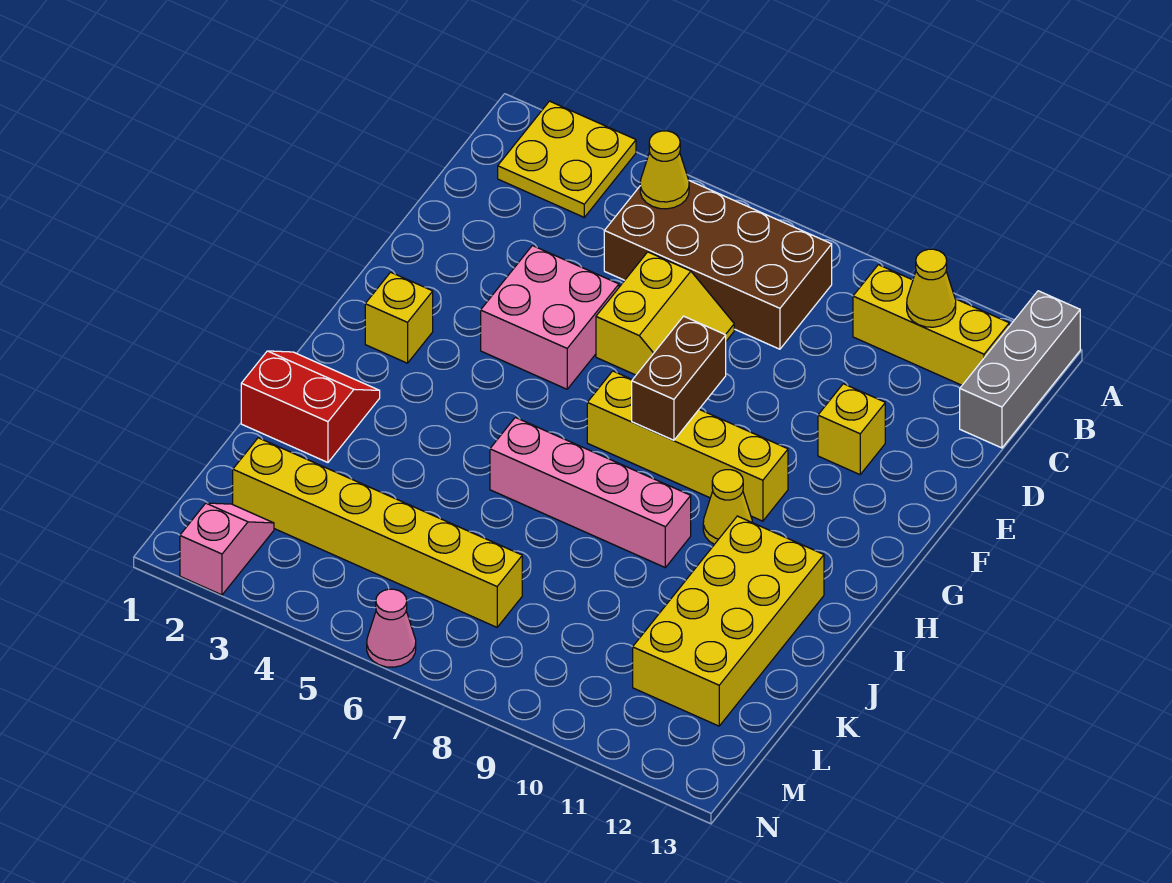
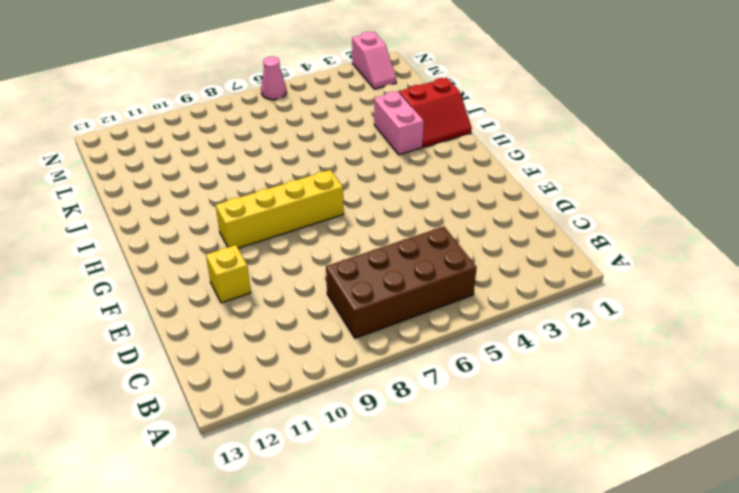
pink brick I3:J3 level 1 -> none
none -> yellow plate A2:B3 level 1
none -> grey brick A13:C13 level 1
none -> yellow brick B10:B12 level 1

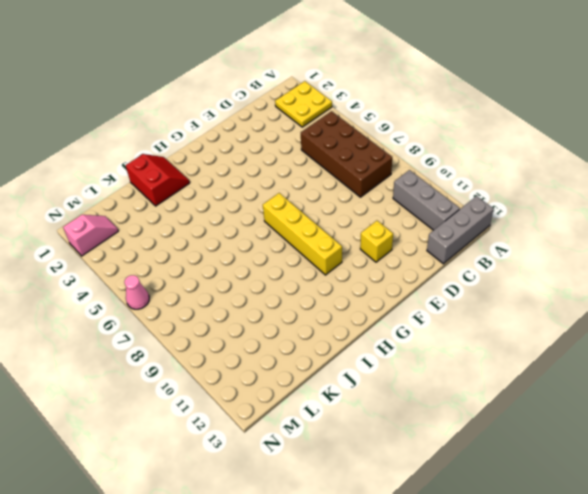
grey brick B10:B12 level 1 -> yellow brick B10:B12 level 1
none -> yellow slope D6:E7 level 1 top 6
none -> pink brick E4:F5 level 1
none -> yellow brick G2 level 1

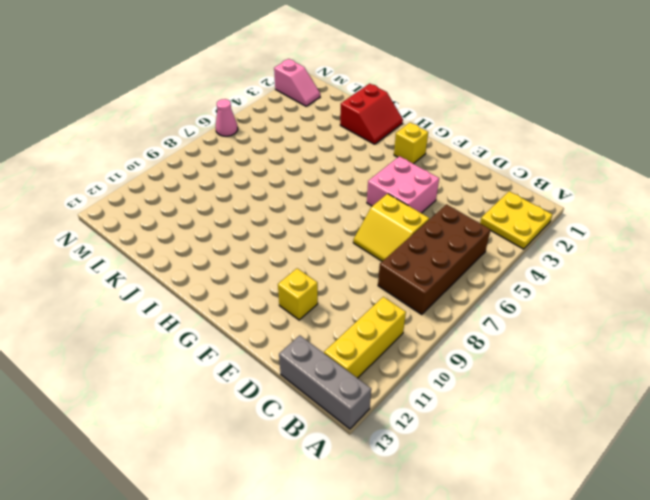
none -> yellow brick G7:G10 level 1
none -> yellow cone H10 level 1
none -> pink brick I6:I9 level 1

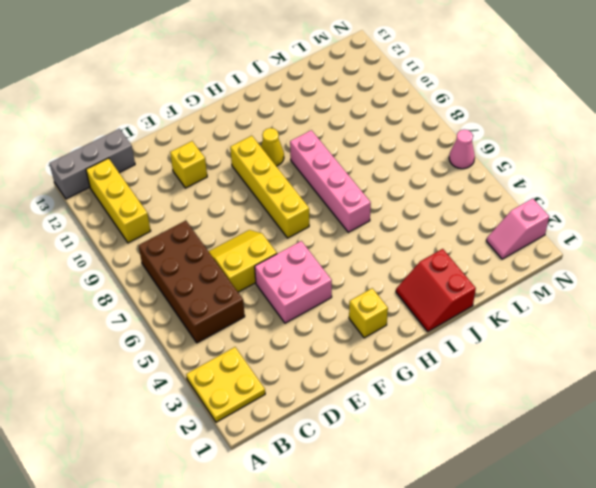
none -> yellow brick I11:L12 level 1
none -> yellow brick L2:L7 level 1
none -> yellow cone B5 level 2

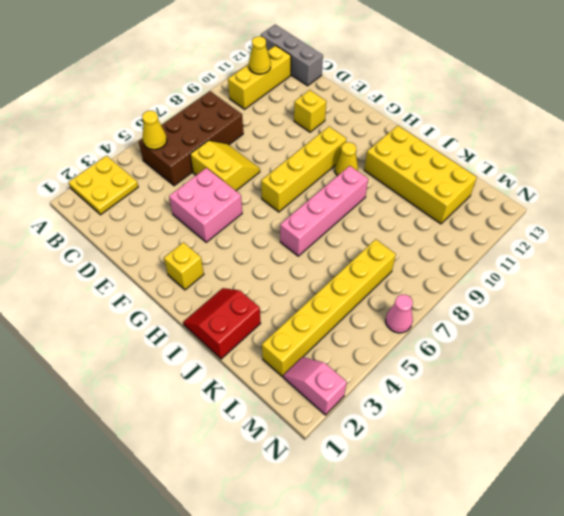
none -> brown brick F8:G8 level 2

